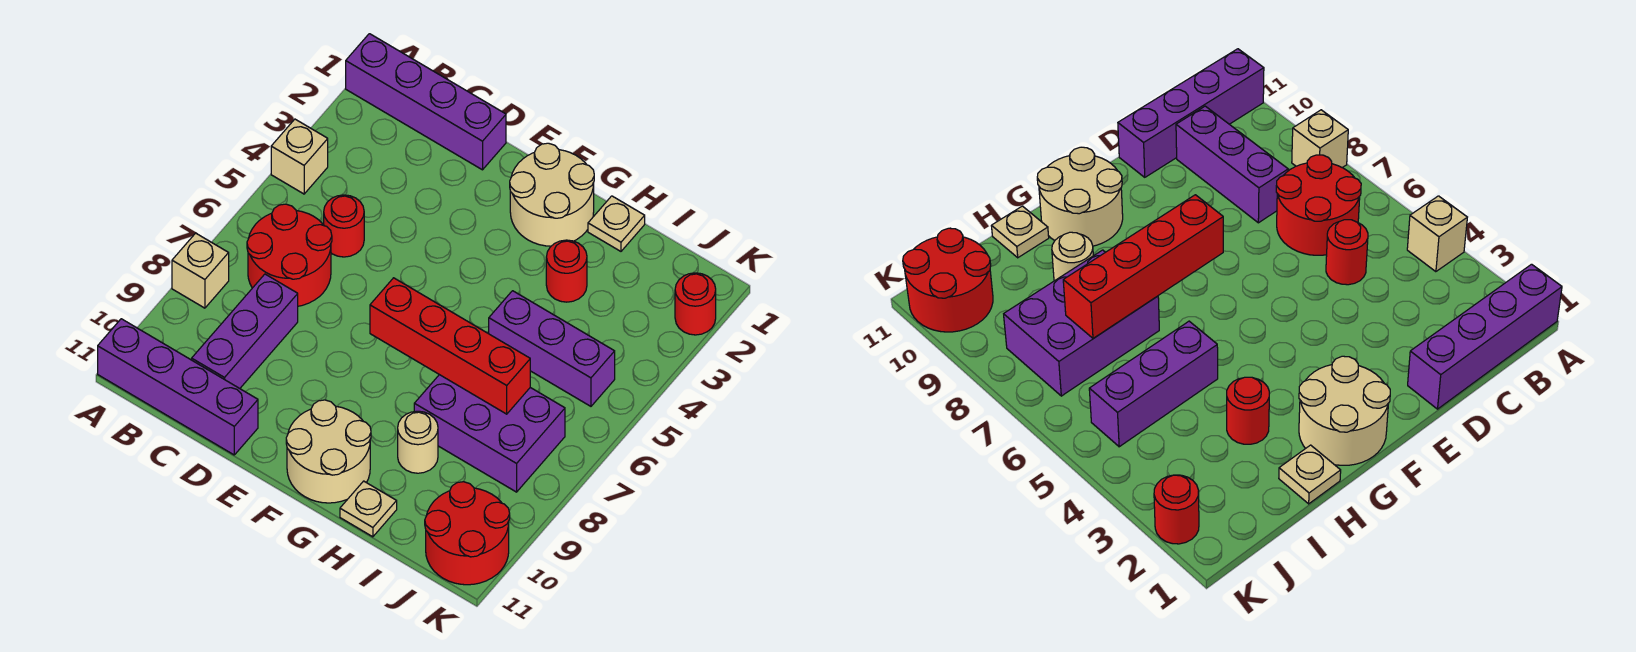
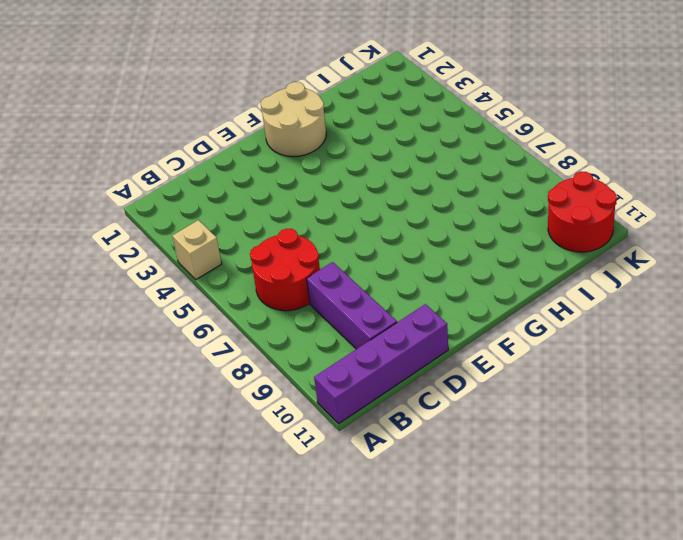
none -> purple brick A1:D1 level 1
none -> tan brick A8 level 1
none -> red round brick C5 level 1

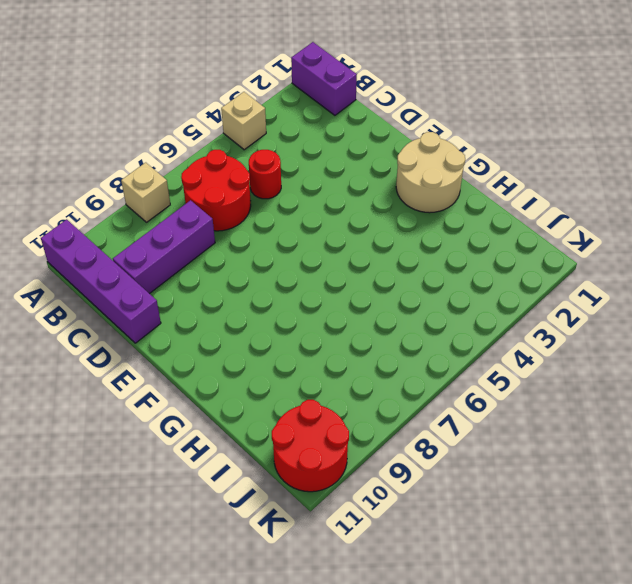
purple brick A1:B1 level 1 -> purple brick A1:D1 level 1
none -> tan round brick F10:G11 level 1
none -> tan plate H1 level 1
none -> red round brick H3 level 1

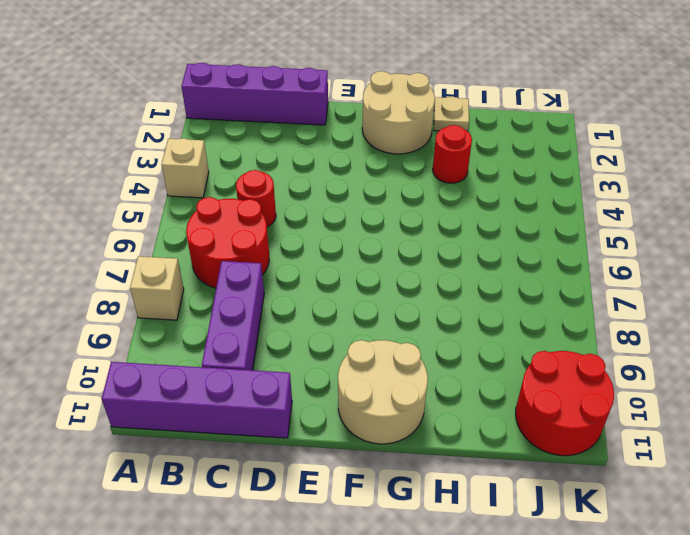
none -> purple brick H5:J5 level 1
none -> purple brick H7:J8 level 1
none -> tan round brick H9 level 1

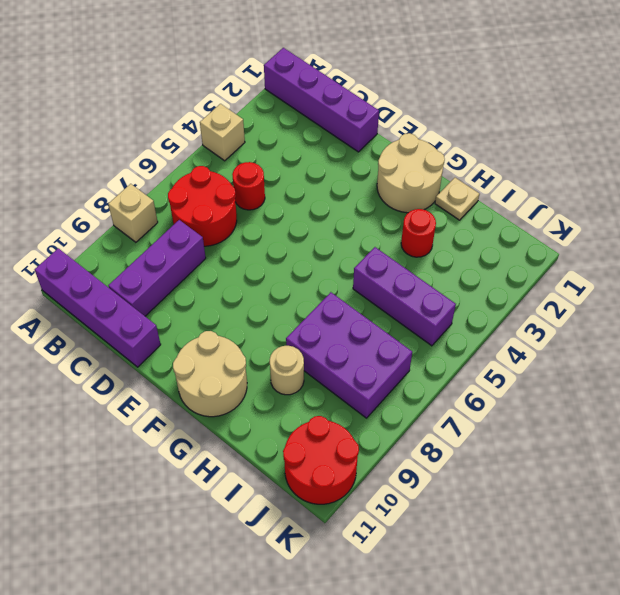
none -> tan plate H11 level 1
none -> red round brick K2 level 1
none -> red brick F7:I7 level 2

